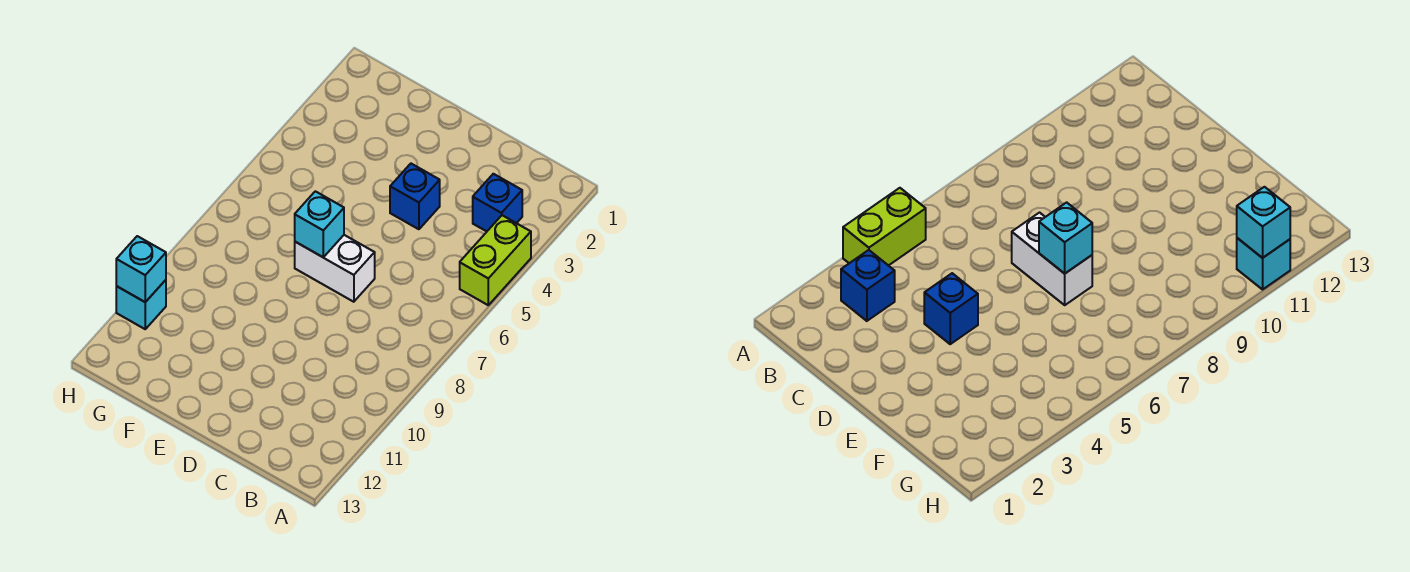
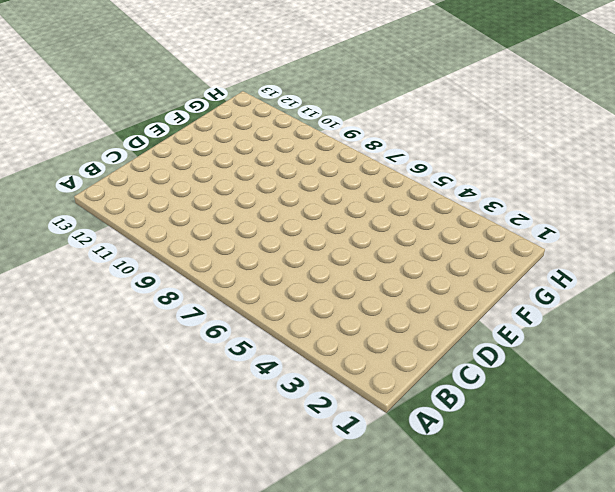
none -> lime brick A4:A5 level 1
none -> blue brick B3 level 1

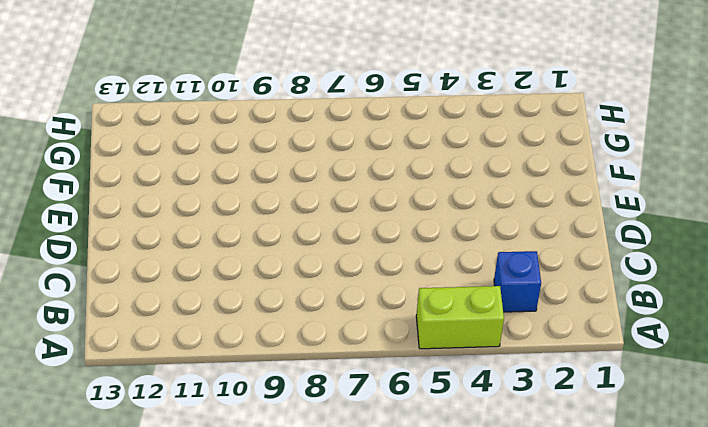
none -> blue brick D4 level 1
none -> white brick D7:E7 level 1

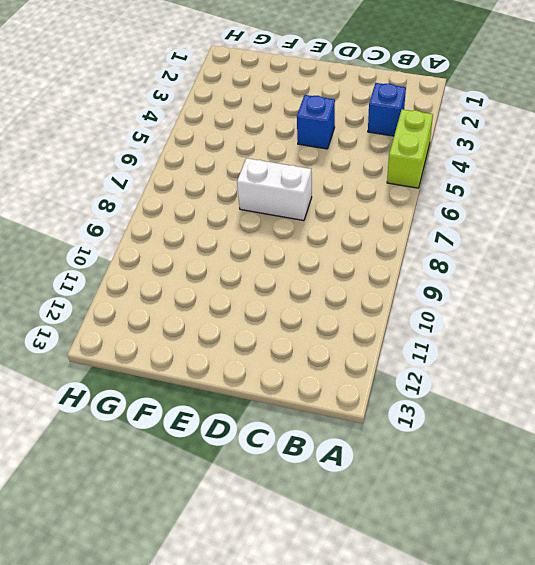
none -> cyan brick H11 level 1
none -> cyan brick E7 level 2

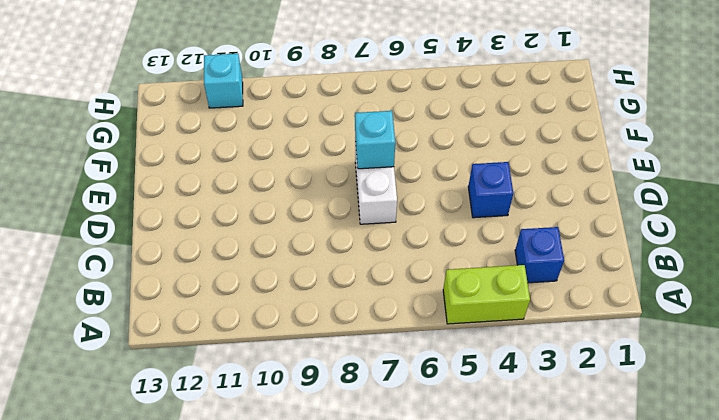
none -> cyan brick H11 level 2

